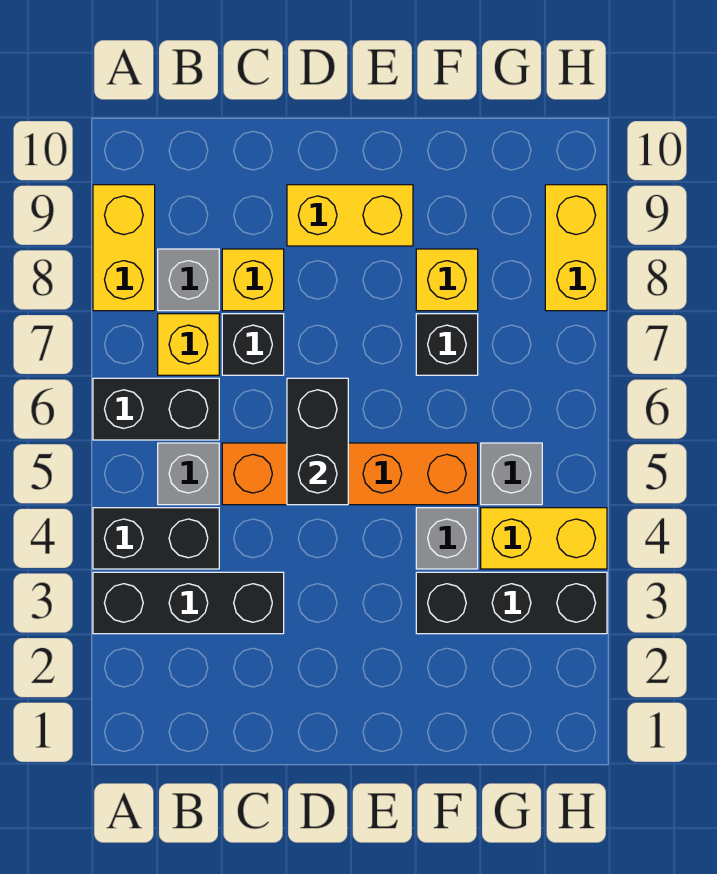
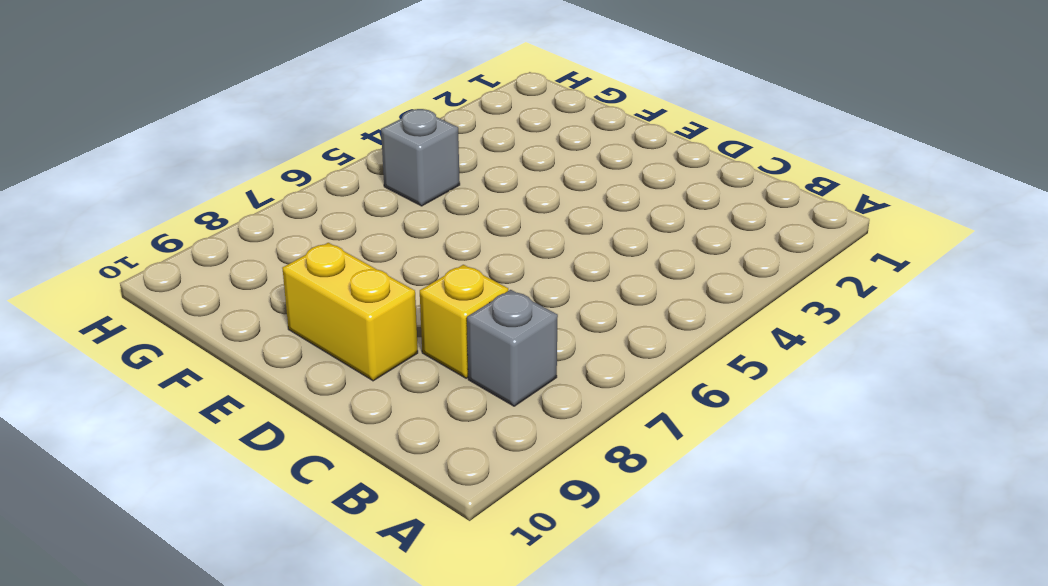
none -> black brick A3:C3 level 1
none -> black brick A4:B4 level 1
none -> black brick A6:B6 level 1

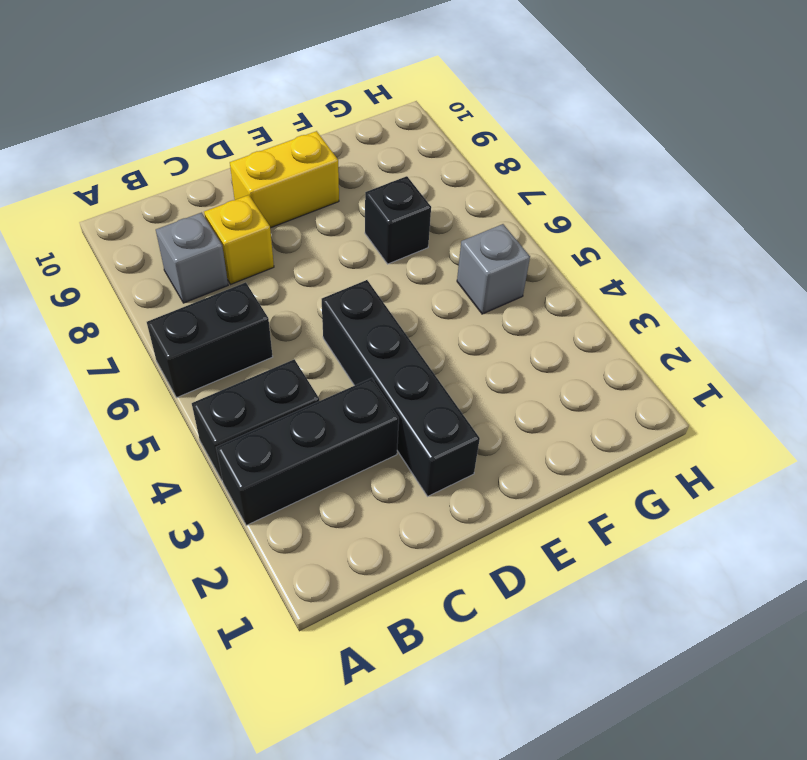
black brick D2:D5 level 1 -> orange brick C5:F5 level 1
none -> yellow brick A8:A9 level 1
none -> grey brick B5 level 1
none -> yellow brick B7 level 1

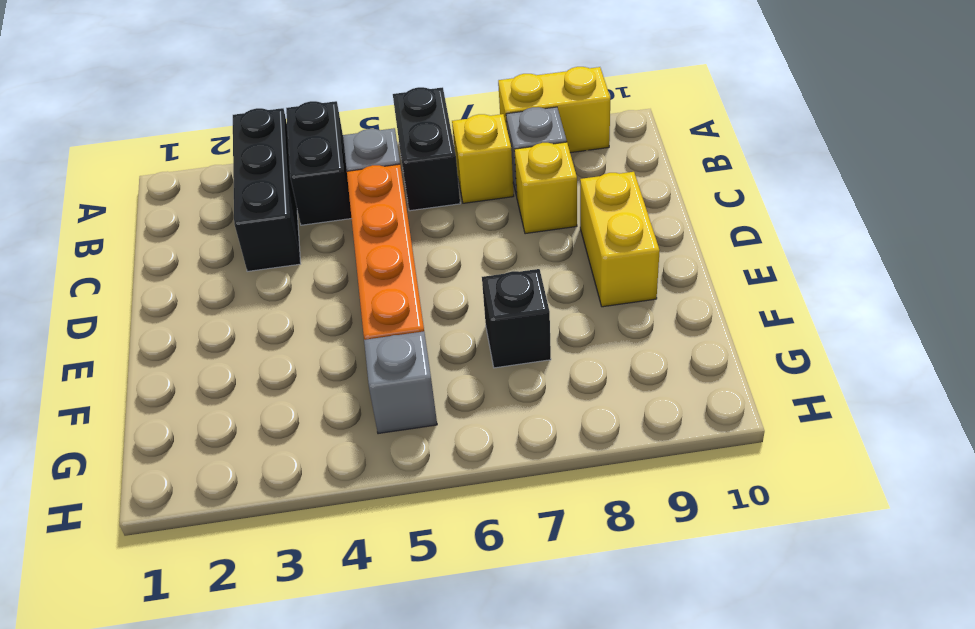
none -> black brick C7 level 1
none -> black brick F3:H3 level 1
none -> grey brick F4 level 1

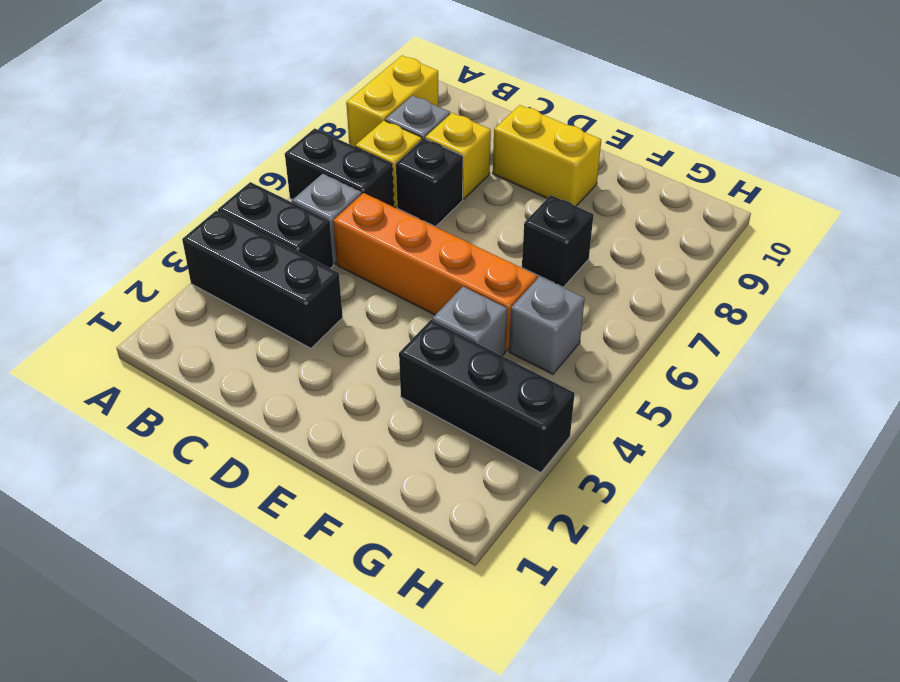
none -> yellow brick F8 level 1
none -> yellow brick G4:H4 level 1
none -> yellow brick H8:H9 level 1

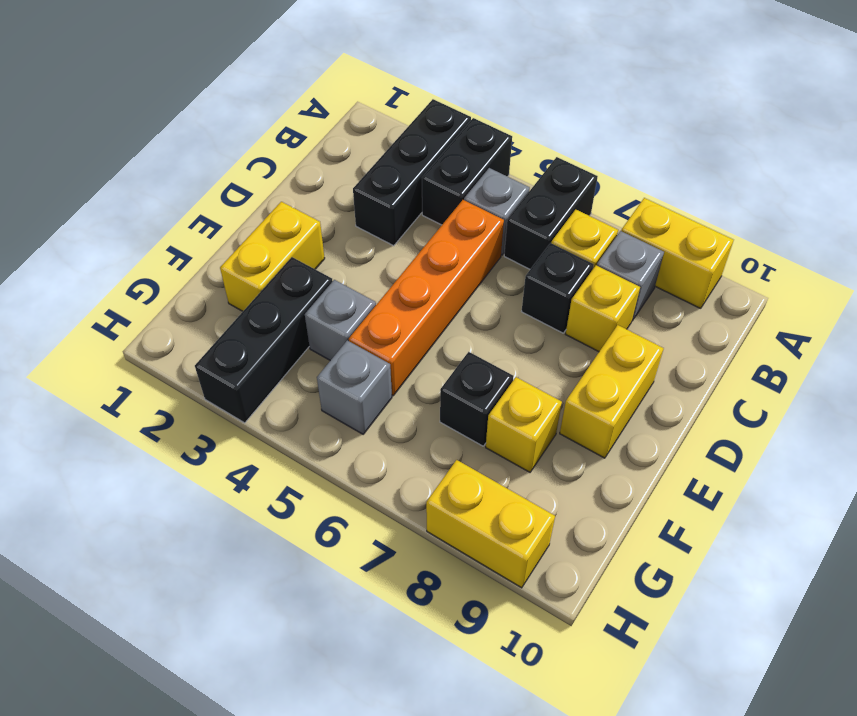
yellow brick E2:F2 level 1 -> yellow brick G4:H4 level 1
none -> black brick D5:D6 level 2

